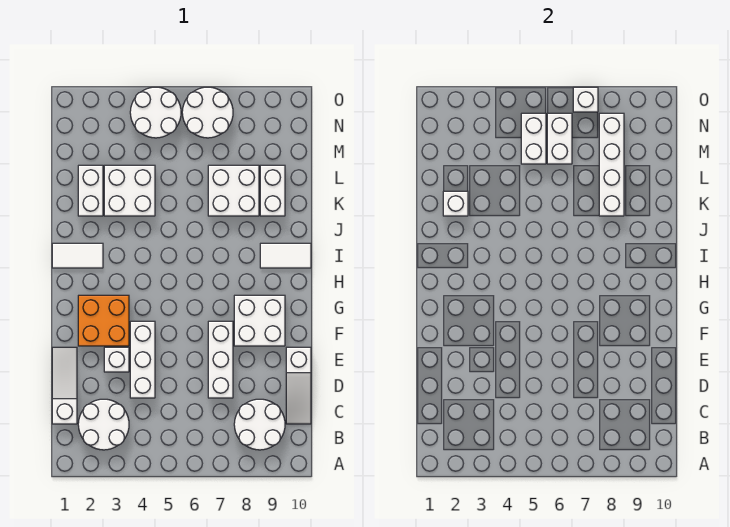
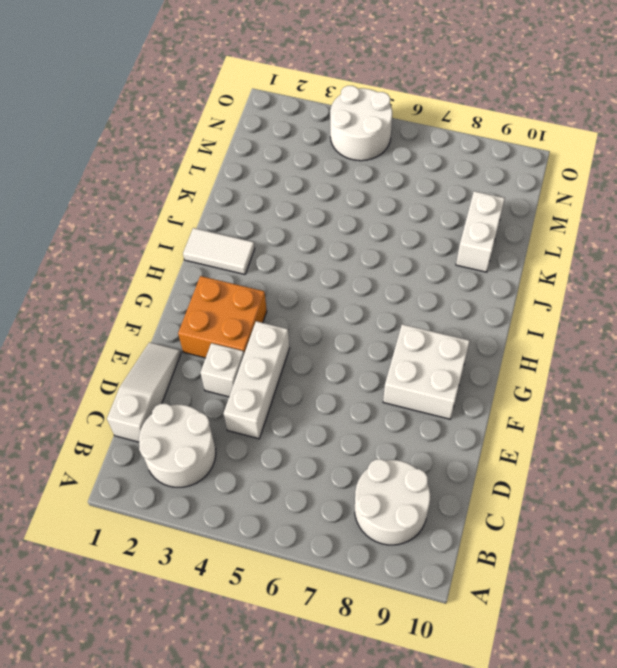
none -> white slope C10:E10 level 1 top E
none -> white brick D7:F7 level 1
none -> white tile I9:I10 level 1

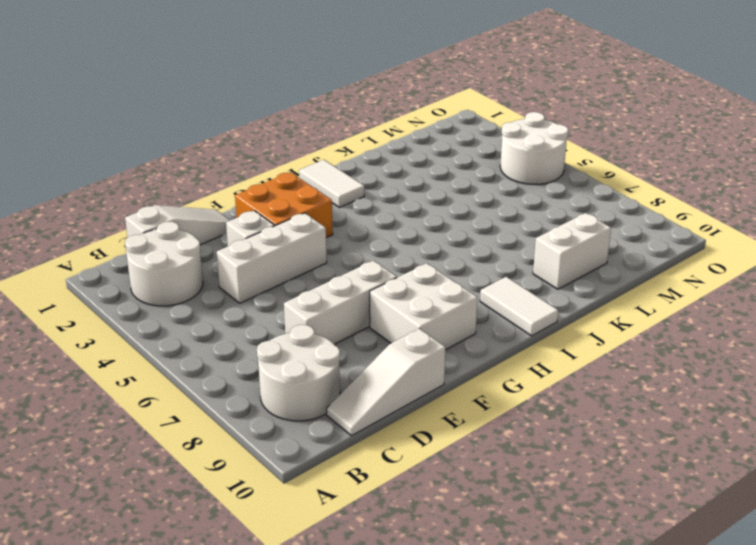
none -> white brick K2:L2 level 1
none -> white brick K3:L4 level 1
none -> white brick K7:L8 level 1

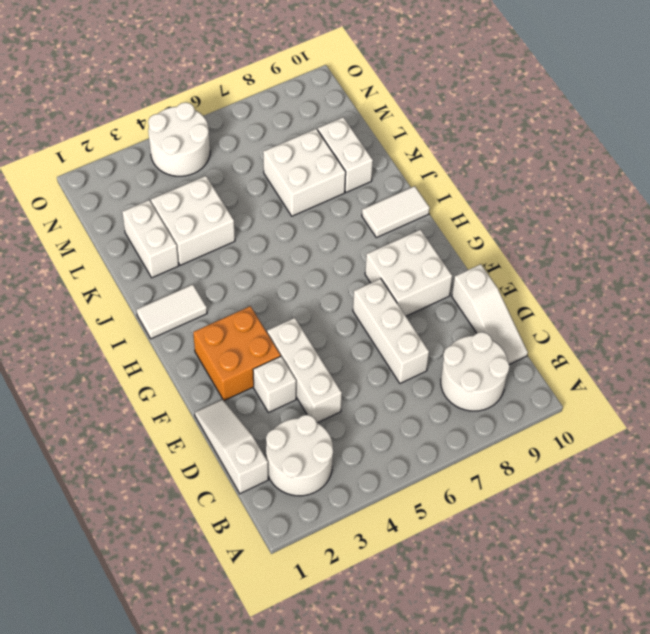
none -> white round brick N6:O7 level 1
none -> white brick K2 level 2
none -> white brick K8:N8 level 2

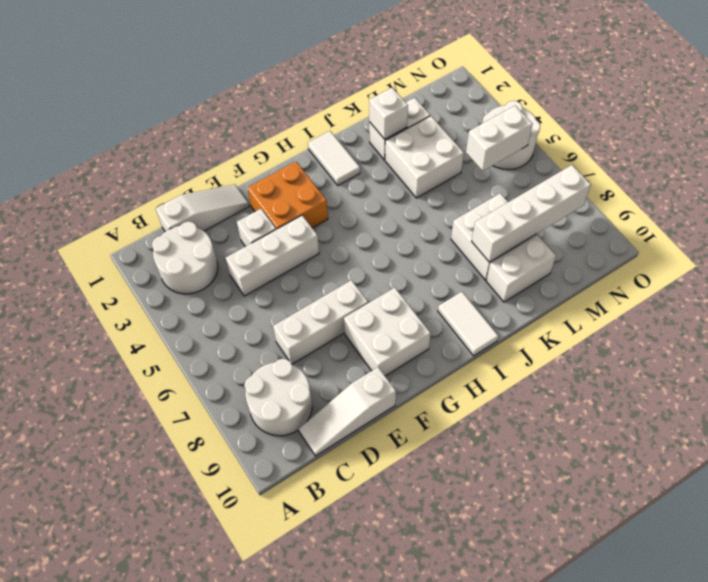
none -> white round brick N6:O7 level 1
none -> white brick M6:N6 level 2
none -> white brick O7 level 2

